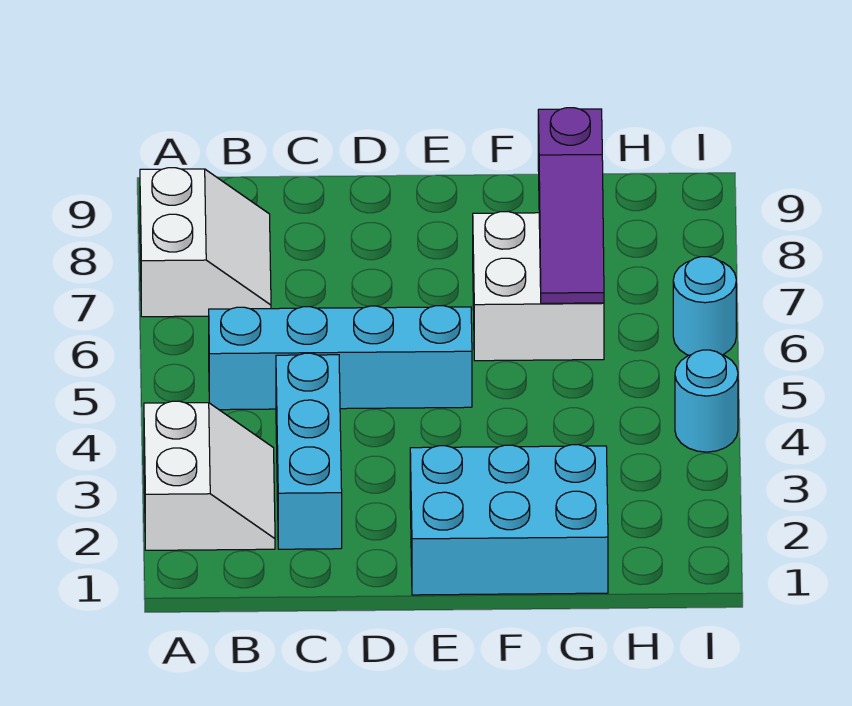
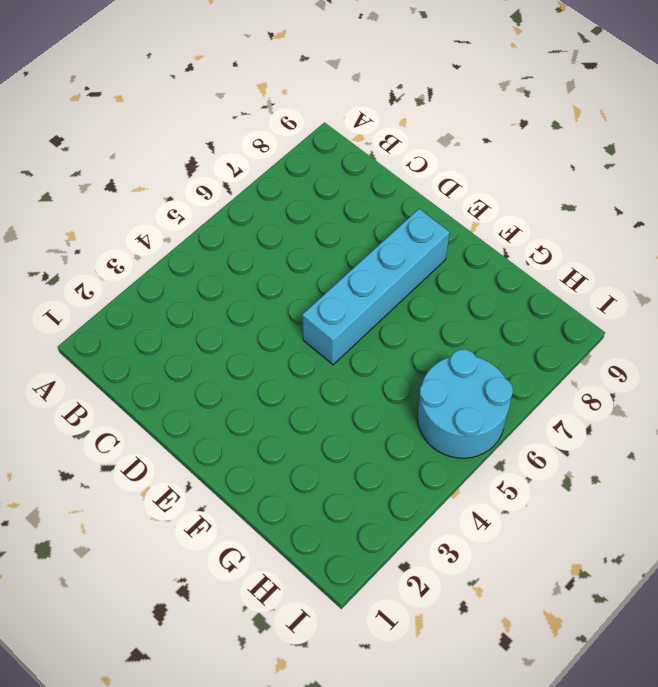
cyan brick E5:E8 level 1 -> cyan brick B5:E5 level 1
cyan round brick H5:I6 level 1 -> cyan round brick I6 level 1
none -> white slope A2:B3 level 1 top A
none -> white slope A7:B8 level 1 top A

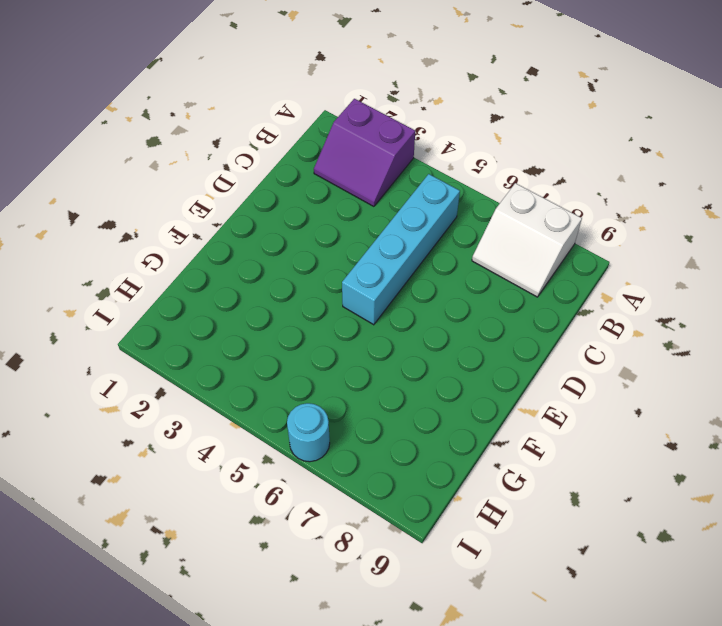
purple slope A2:B3 level 1 top A -> white slope A2:B3 level 1 top A
none -> cyan brick C2:C4 level 1
none -> cyan brick E1:G2 level 1

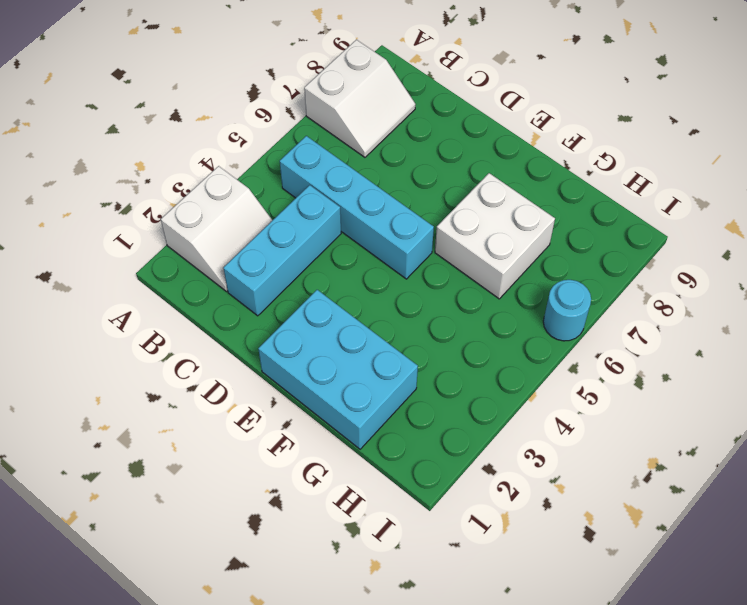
none -> cyan round brick I4 level 1
none -> purple slope G6:G8 level 2 top 8

